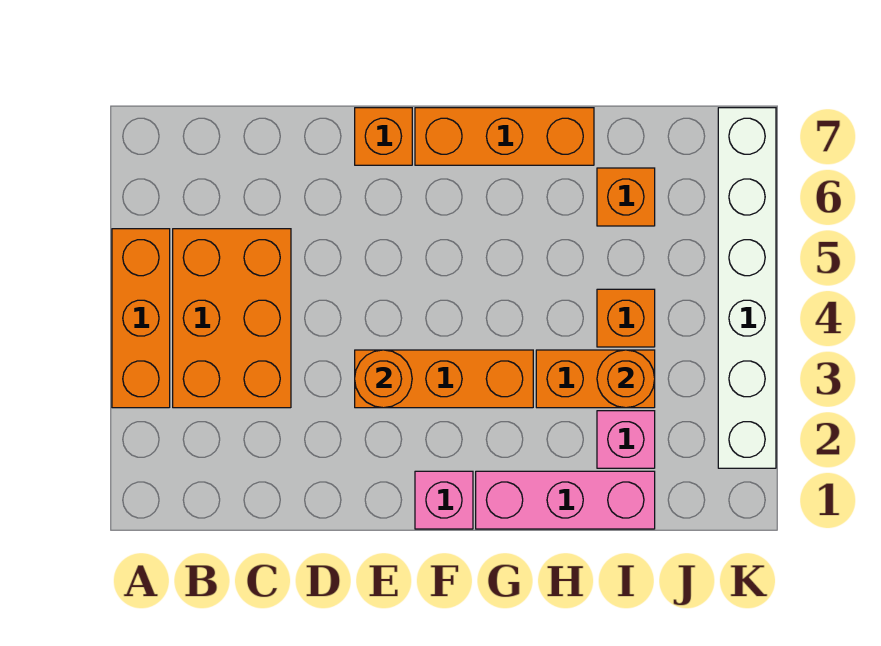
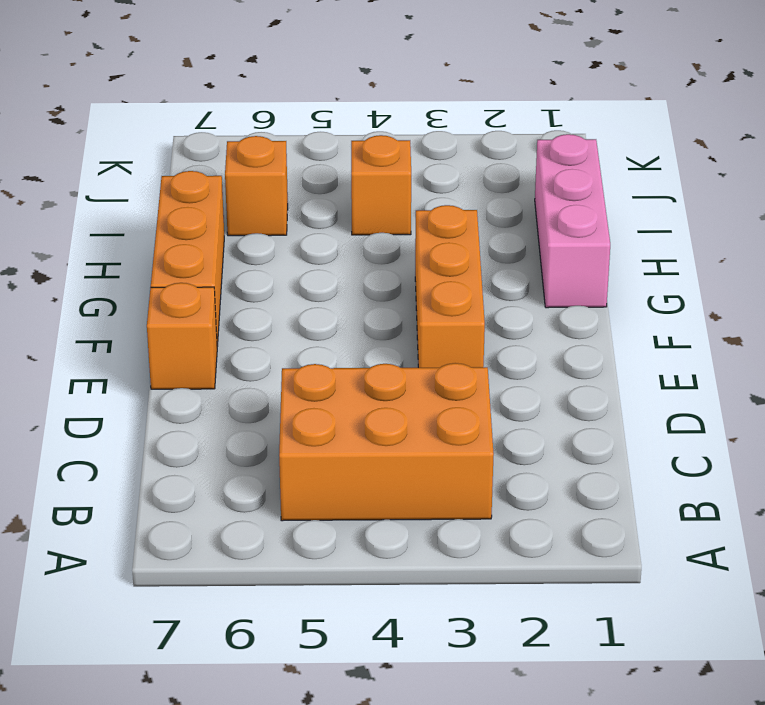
none -> orange brick A3:A5 level 1
none -> pink brick F1 level 1
none -> orange brick H3:I3 level 1

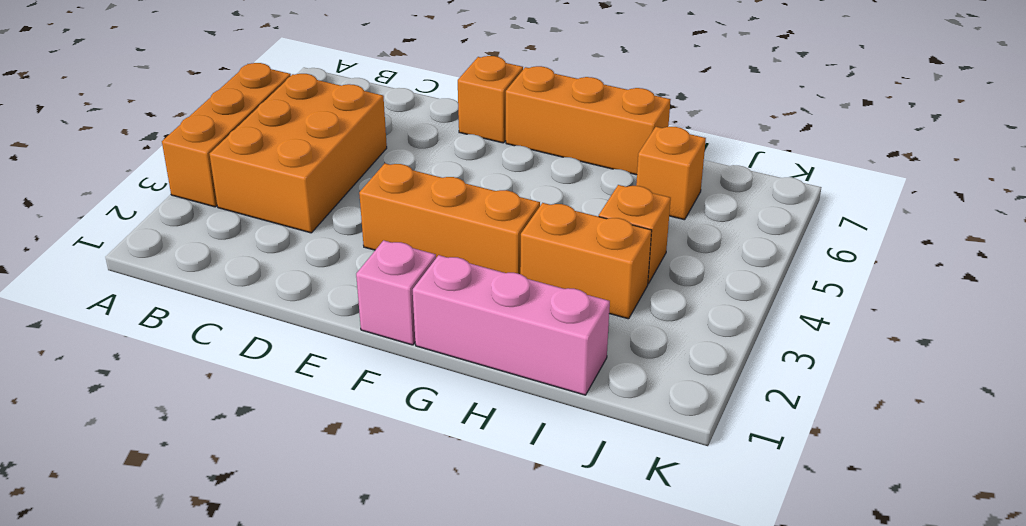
none -> pink brick I2 level 1
none -> white brick K2:K7 level 1
none -> orange round brick E3 level 2

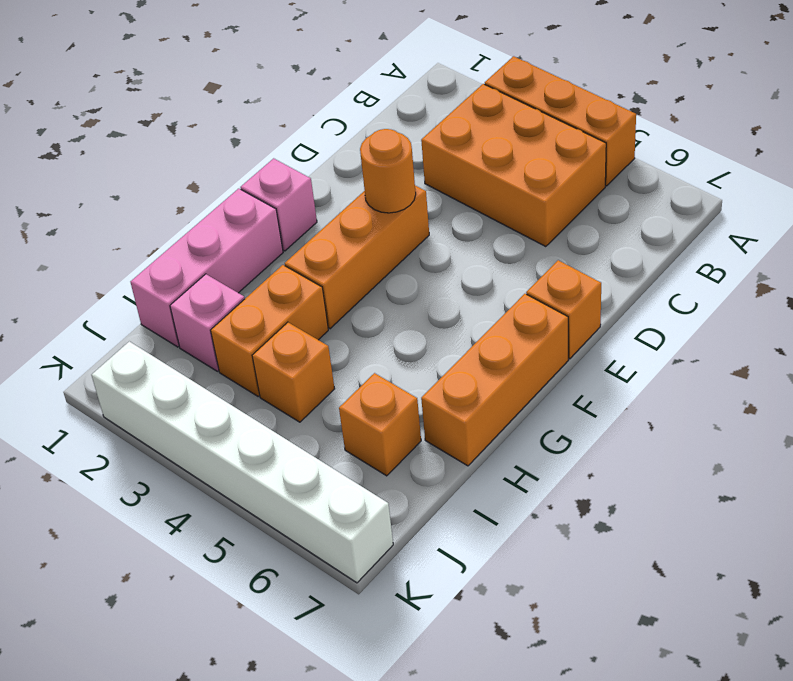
none -> orange round brick I3 level 2

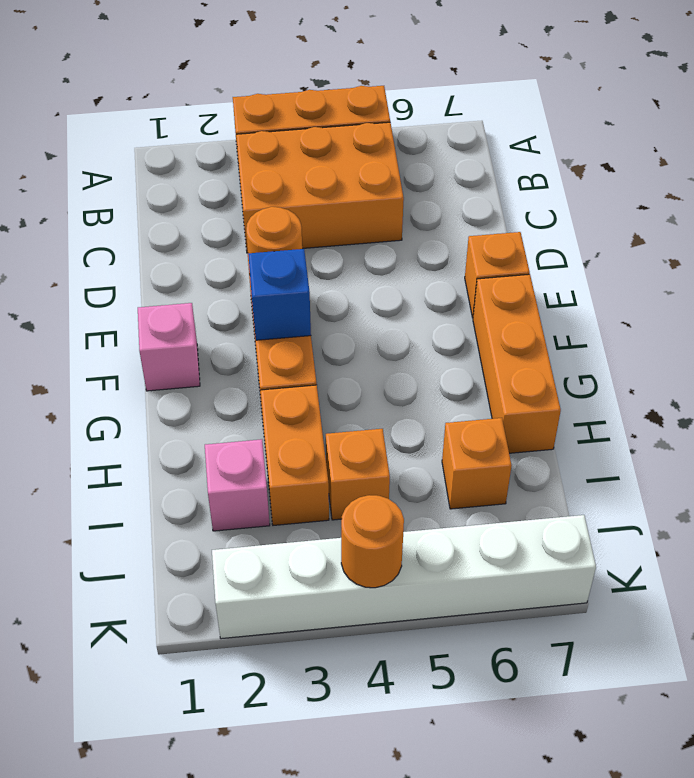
blue brick F3 level 2 -> none
orange round brick K4 level 2 -> orange round brick I3 level 2
none -> pink brick G1:I1 level 1

